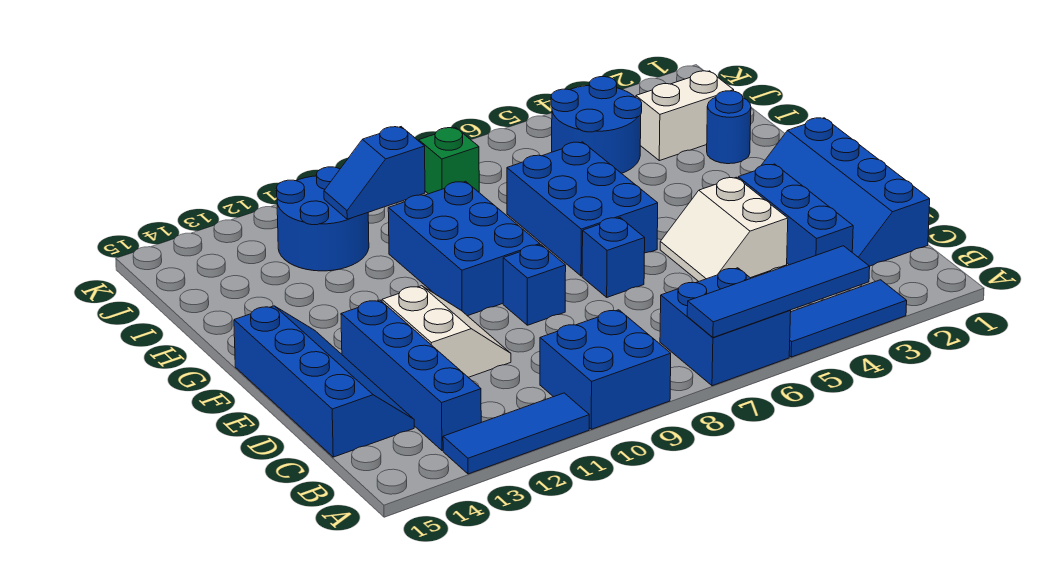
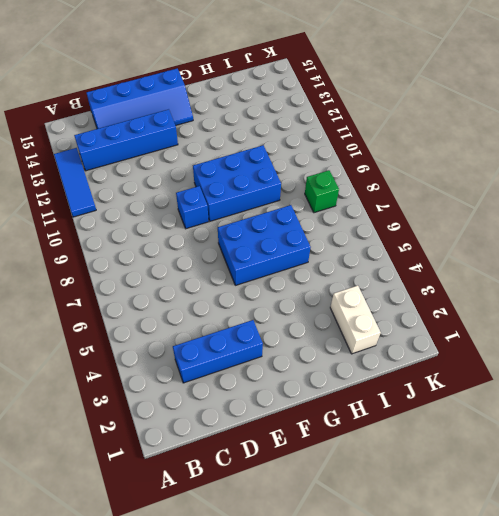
none -> blue tile A3:A5 level 1
none -> blue brick A6:B7 level 1
none -> blue brick A9:B10 level 1

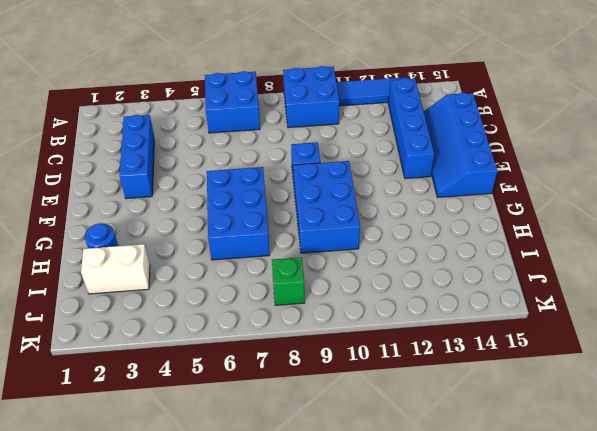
none -> blue tile A3:A5 level 1
none -> blue slope C1:F2 level 1 top 1
none -> white slope D4:E5 level 1 top 4

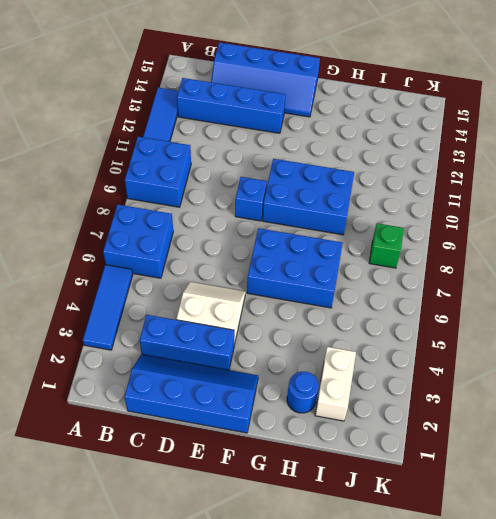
none -> white slope D11:E12 level 1 top 12
none -> blue brick E7 level 1
none -> blue round brick I4:J5 level 1

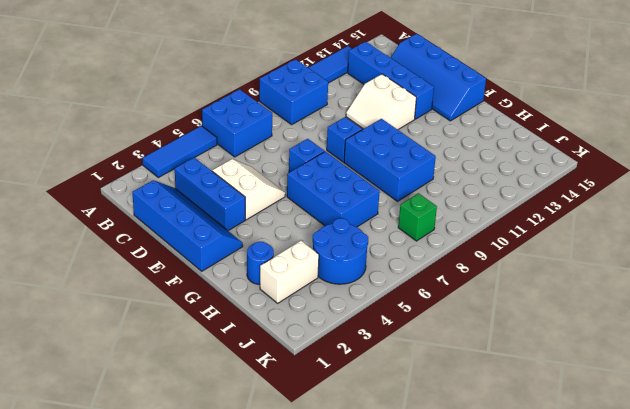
none -> blue round brick I11:J12 level 1
none -> blue tile A4:A7 level 2
none -> blue slope I10:I11 level 2 top 10

